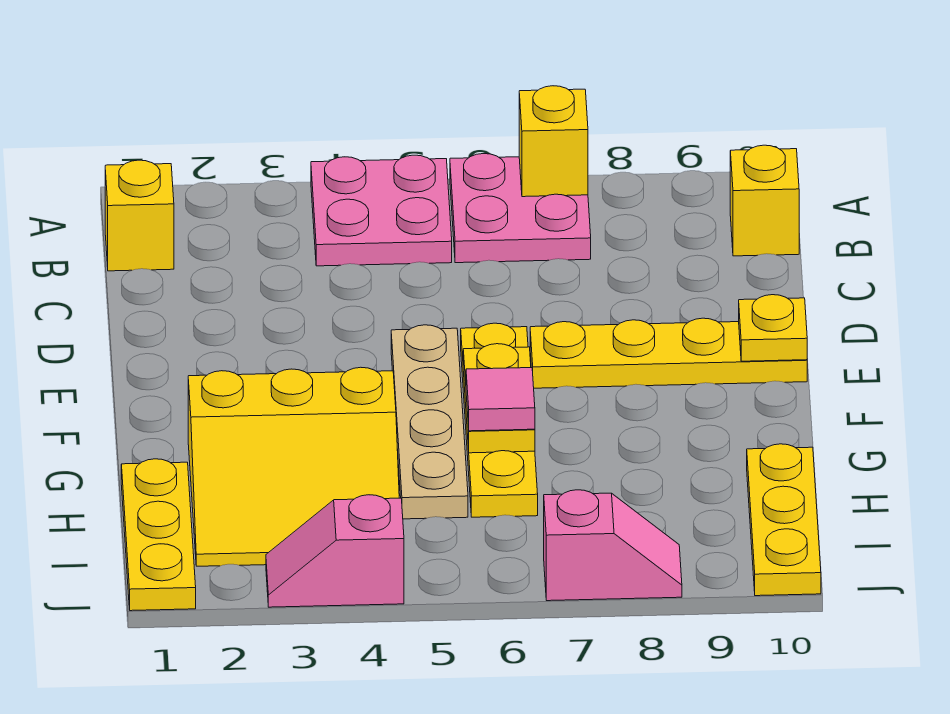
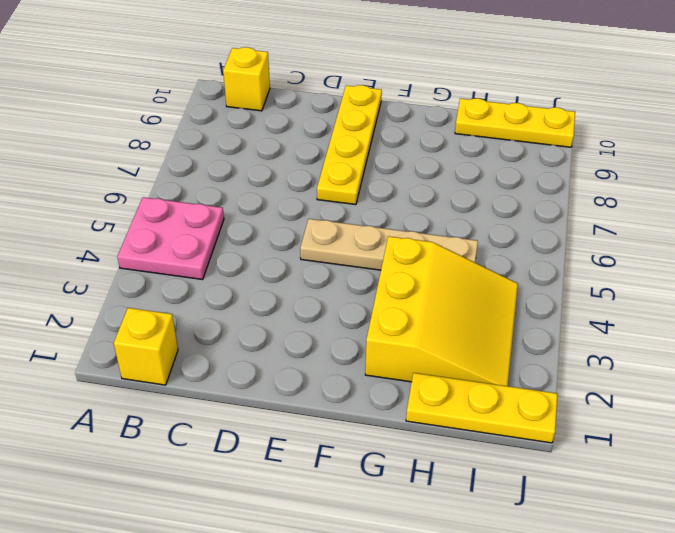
none -> pink plate A6:B7 level 1
none -> yellow plate E6:H6 level 1
none -> pink slope J3:J4 level 1 top 4

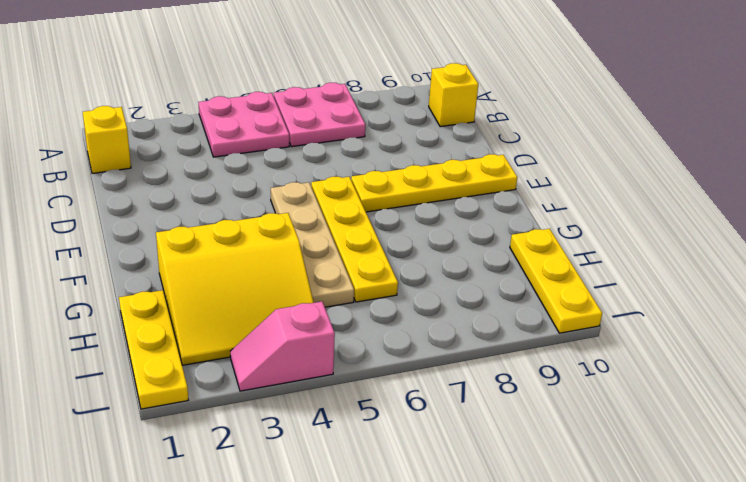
none -> pink slope J7:J8 level 1 top 7
none -> yellow brick A7 level 2
none -> yellow plate E10 level 2

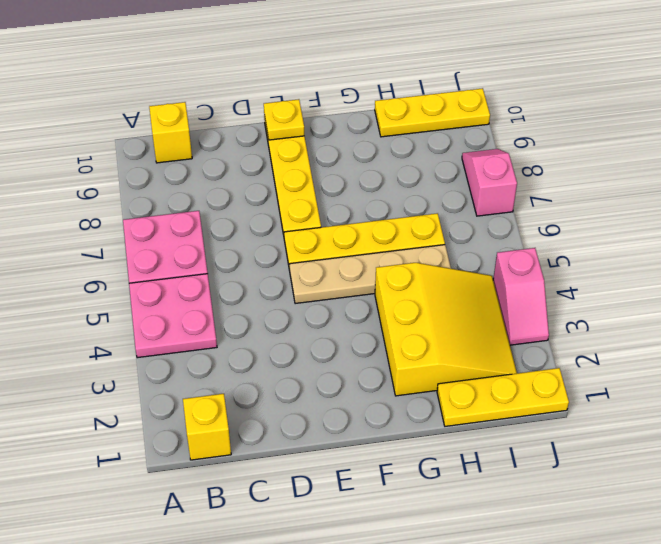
none -> yellow brick A7 level 2
none -> yellow plate F6:G6 level 2
none -> pink tile G6 level 3

